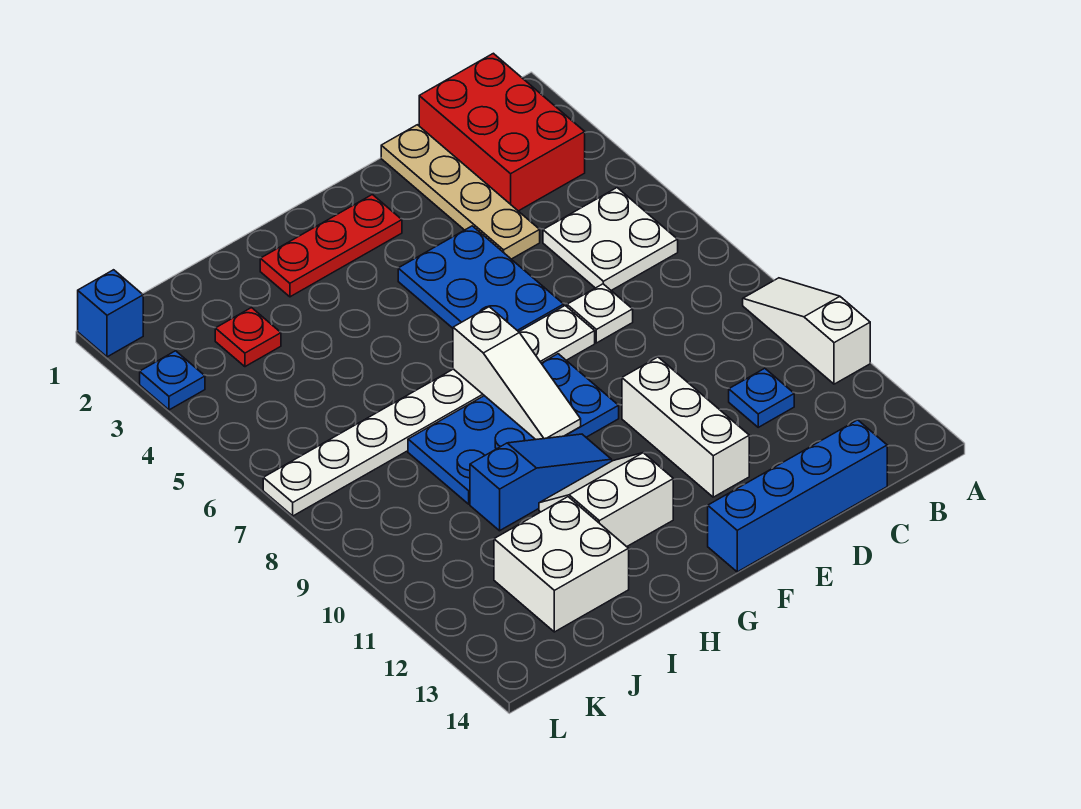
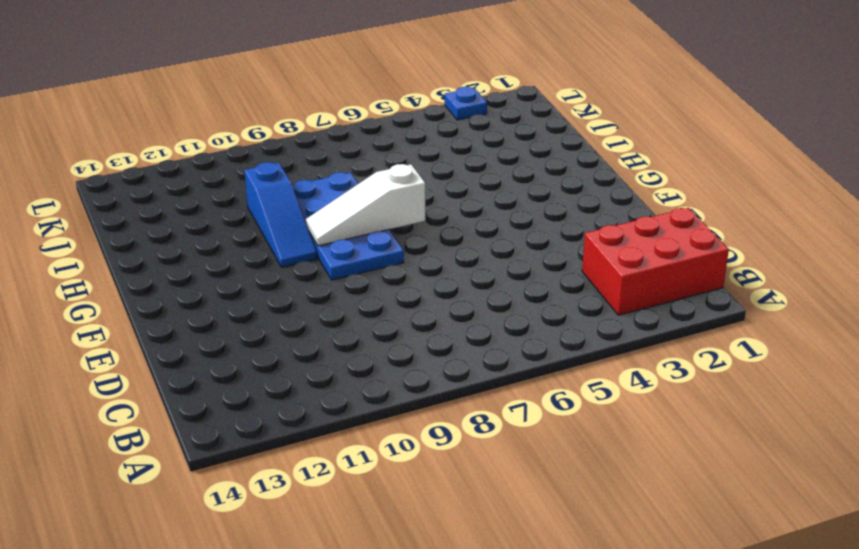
none -> white slope A9:A11 level 1 top 11
none -> white plate B5:C6 level 1
none -> blue plate C11 level 1

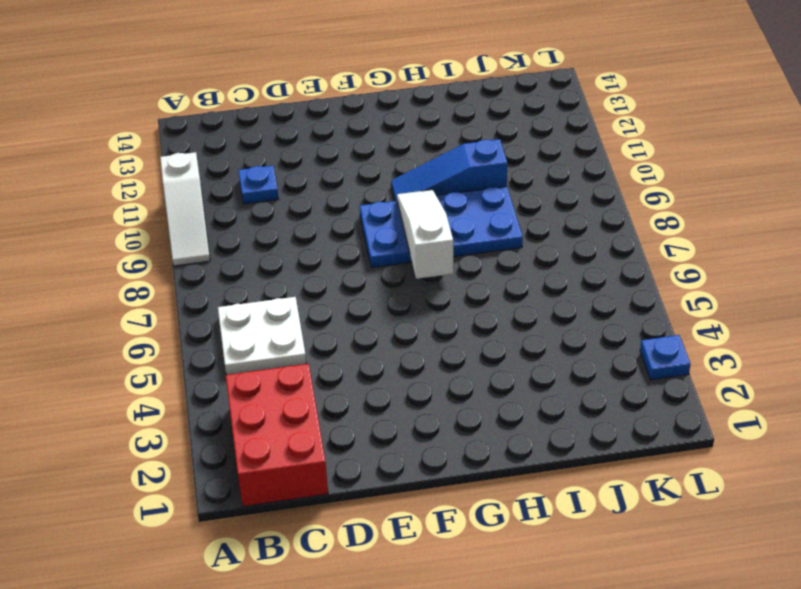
none -> blue brick C14:F14 level 1
none -> tan plate D1:D4 level 1
none -> white plate D7 level 1

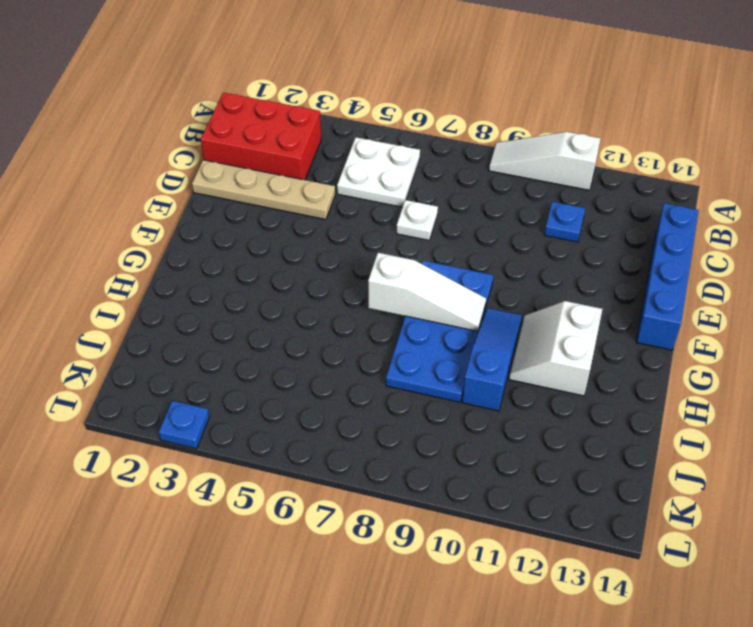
none -> blue plate E4:F6 level 1
none -> white plate E7:L7 level 1
none -> white brick E10:E12 level 1

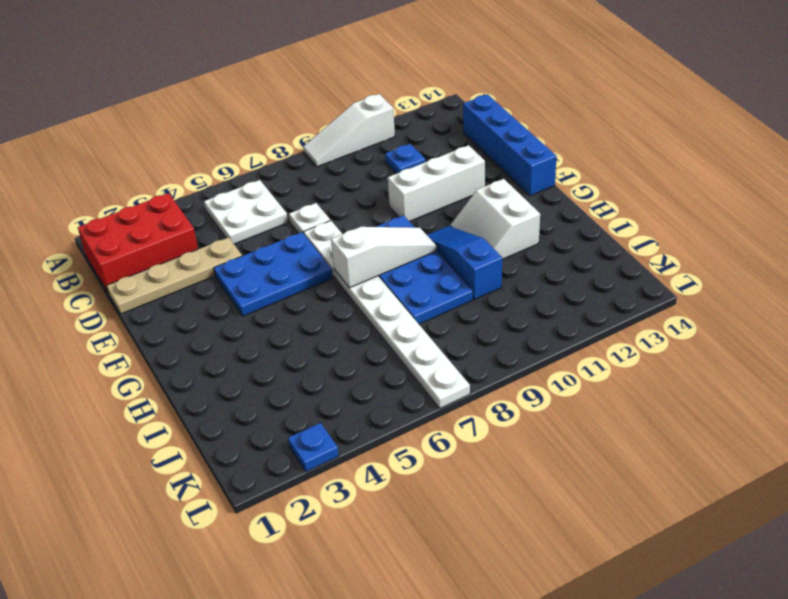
none -> red plate F2:H2 level 1
none -> white brick I12:J13 level 1
none -> red plate J3 level 1

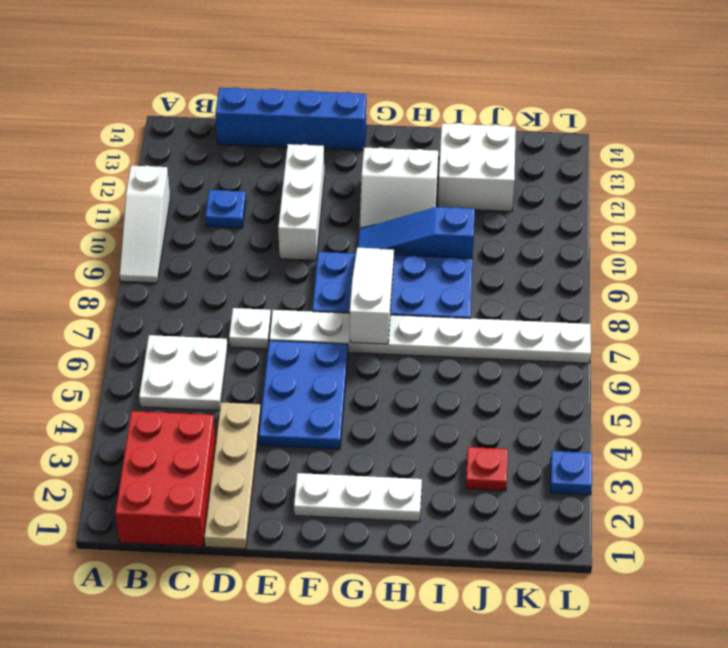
white plate F2:H2 level 1 -> red plate F2:H2 level 1
none -> blue brick L1 level 1

